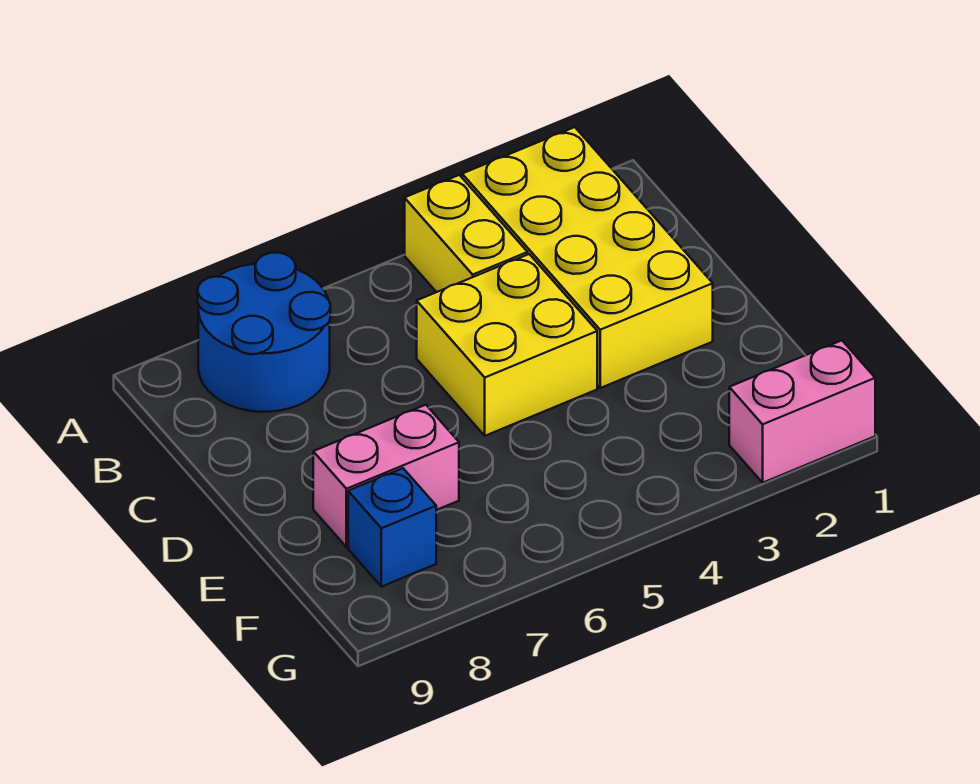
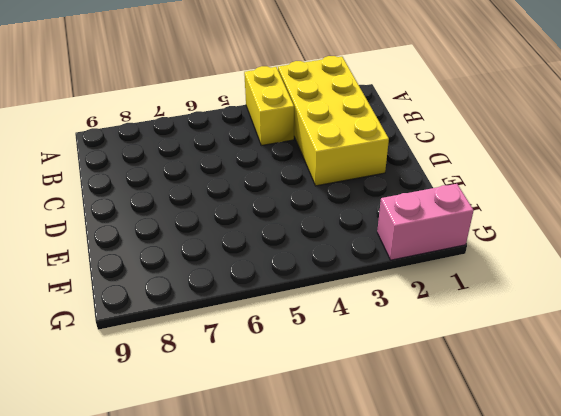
none -> blue round brick A7:B8 level 1
none -> yellow brick C4:D5 level 1

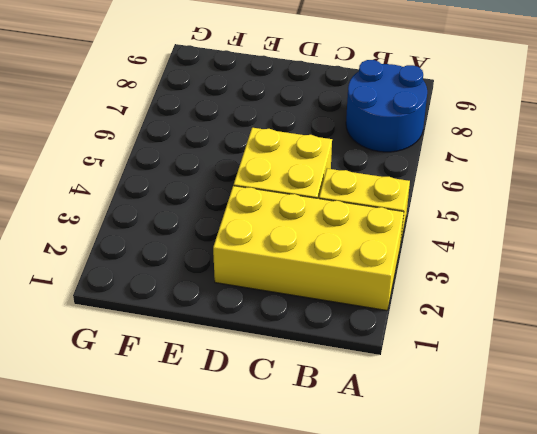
none -> pink brick E7:E8 level 1
none -> blue brick F8 level 1

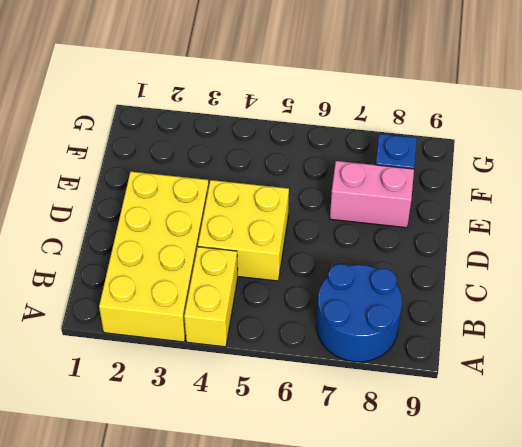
none -> pink brick G1:G2 level 1

